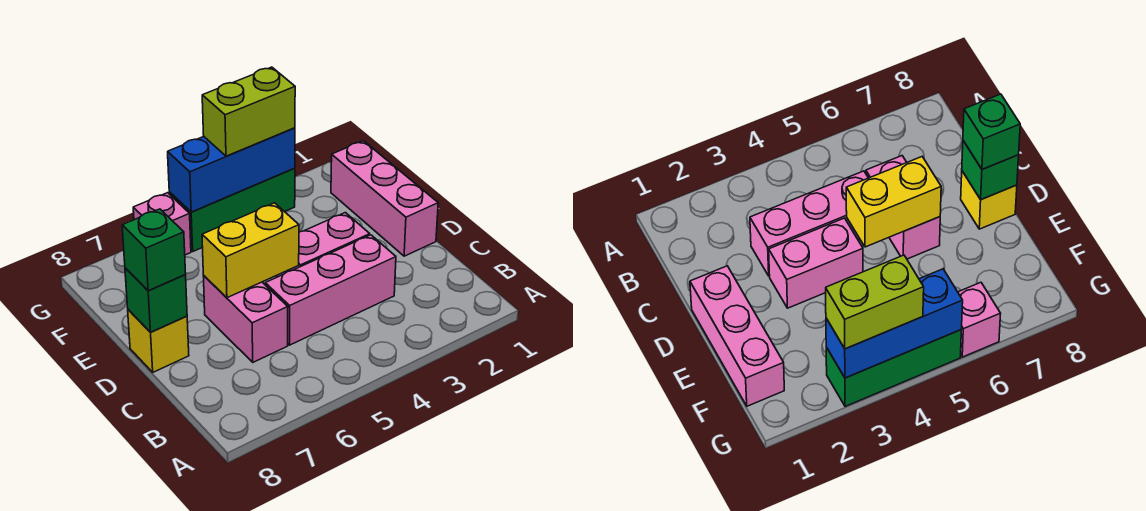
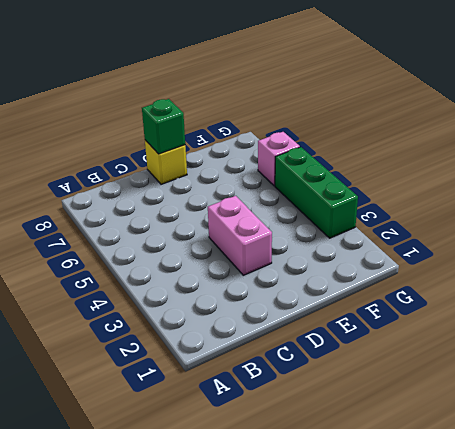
none -> pink brick C3:C5 level 1
none -> pink brick C6:D6 level 1
none -> pink brick D1:F1 level 1

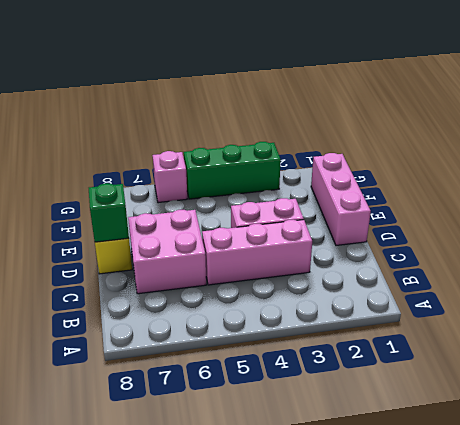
pink brick C6:D7 level 1 -> pink brick C6:D6 level 1
none -> yellow brick D5:D6 level 2
none -> blue brick G3:G5 level 2
none -> green brick D8 level 3

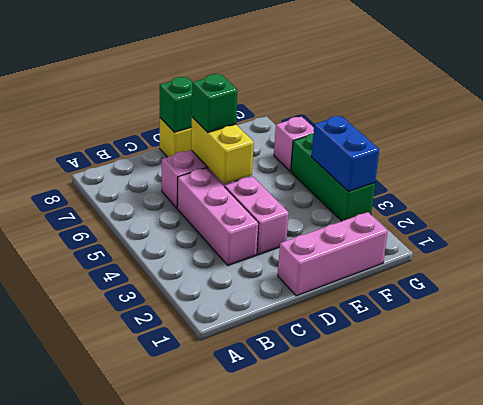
green brick D6 level 3 -> green brick D8 level 3
blue brick G3:G4 level 2 -> blue brick G3:G5 level 2
none -> lime brick G3:G4 level 3

